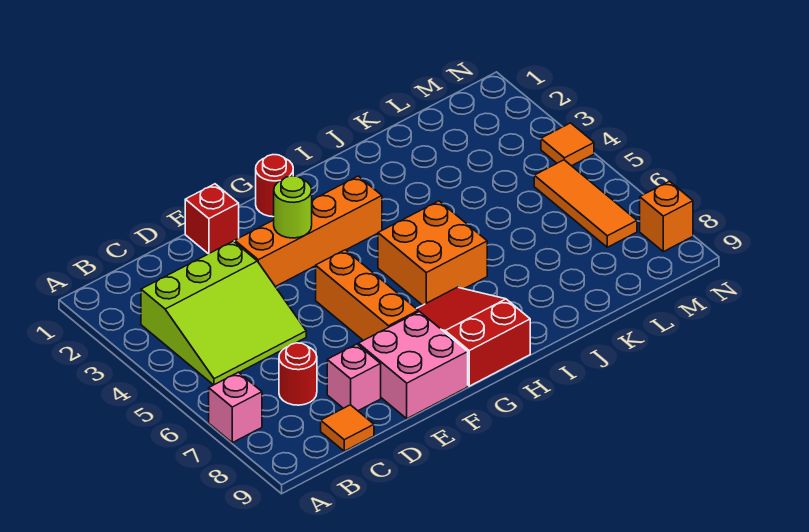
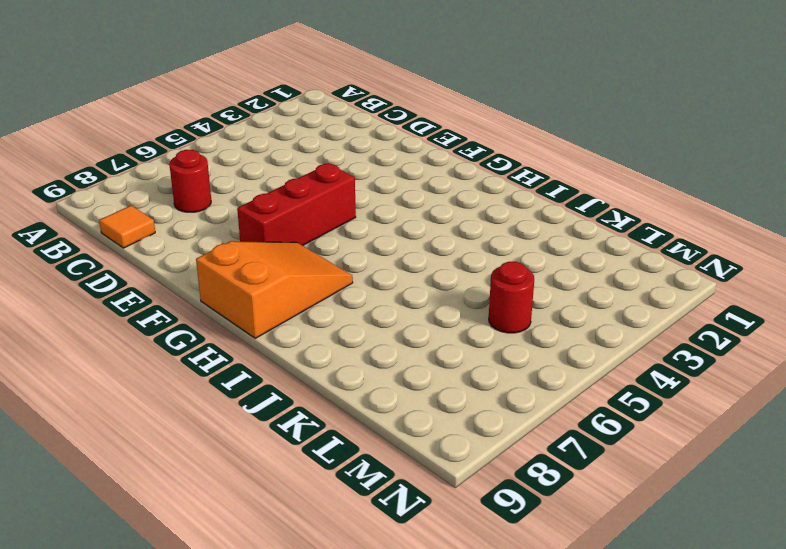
red brick F5:F7 level 1 -> orange brick F5:F7 level 1
orange slope G7:H9 level 1 top 9 -> red slope G7:H9 level 1 top 9
red round brick L5 level 1 -> red round brick G1 level 1
none -> pink brick A7 level 1
none -> lime slope B3:D5 level 1 top 3
none -> pink brick D8 level 1

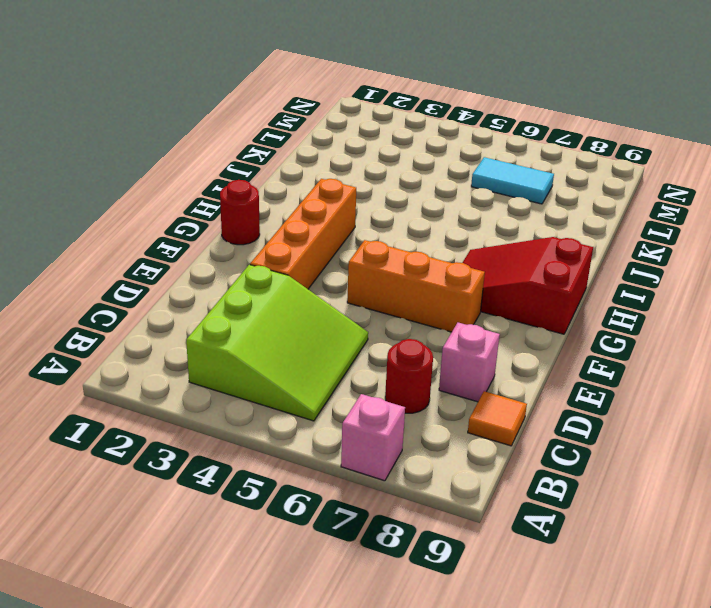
cyan tile L6:L7 level 1 -> none
none -> red brick E1 level 1
none -> pink brick E8:F9 level 1
none -> orange brick H5:I6 level 1

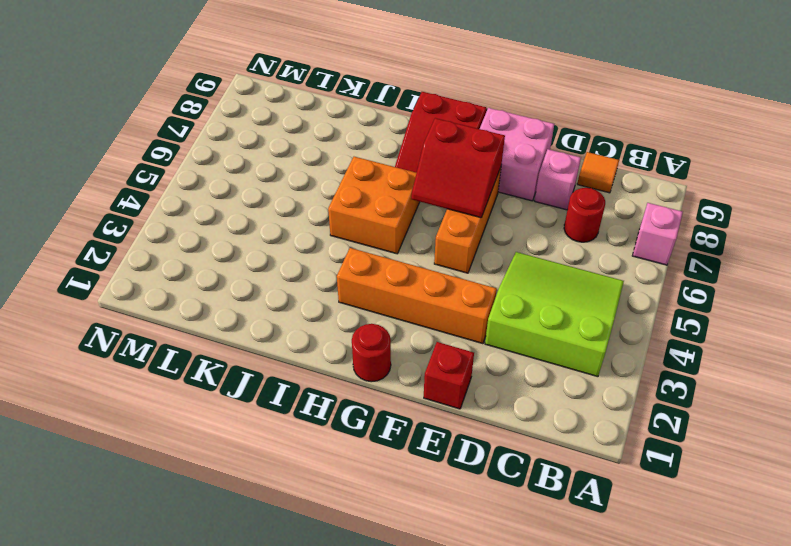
red slope F6:G7 level 2 top 7 -> none
none -> orange tile M5:M7 level 1
none -> orange tile N4 level 1
none -> orange brick N8 level 1

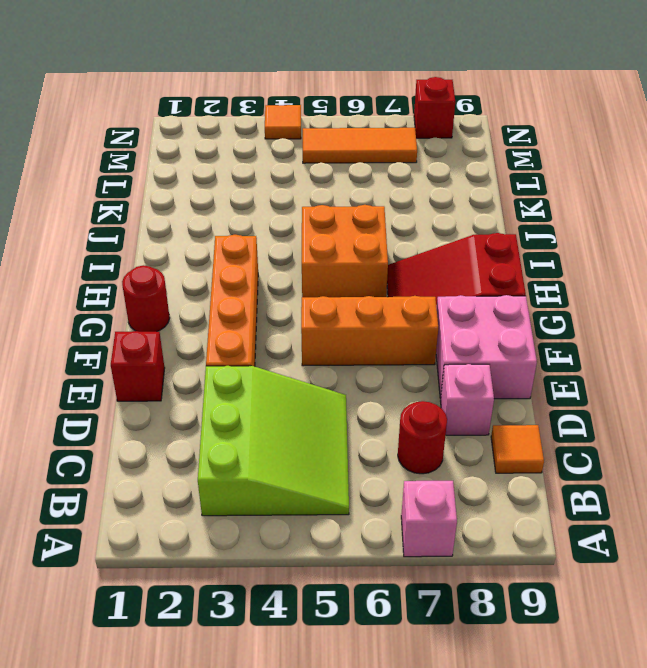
red brick N8 level 1 -> orange brick N8 level 1
none -> lime round brick F3 level 2

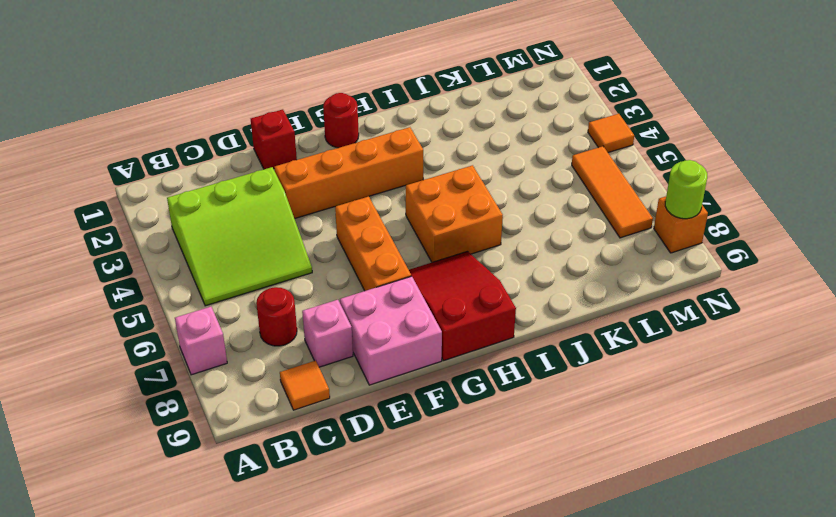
lime round brick N8 level 2 -> lime round brick F3 level 2

